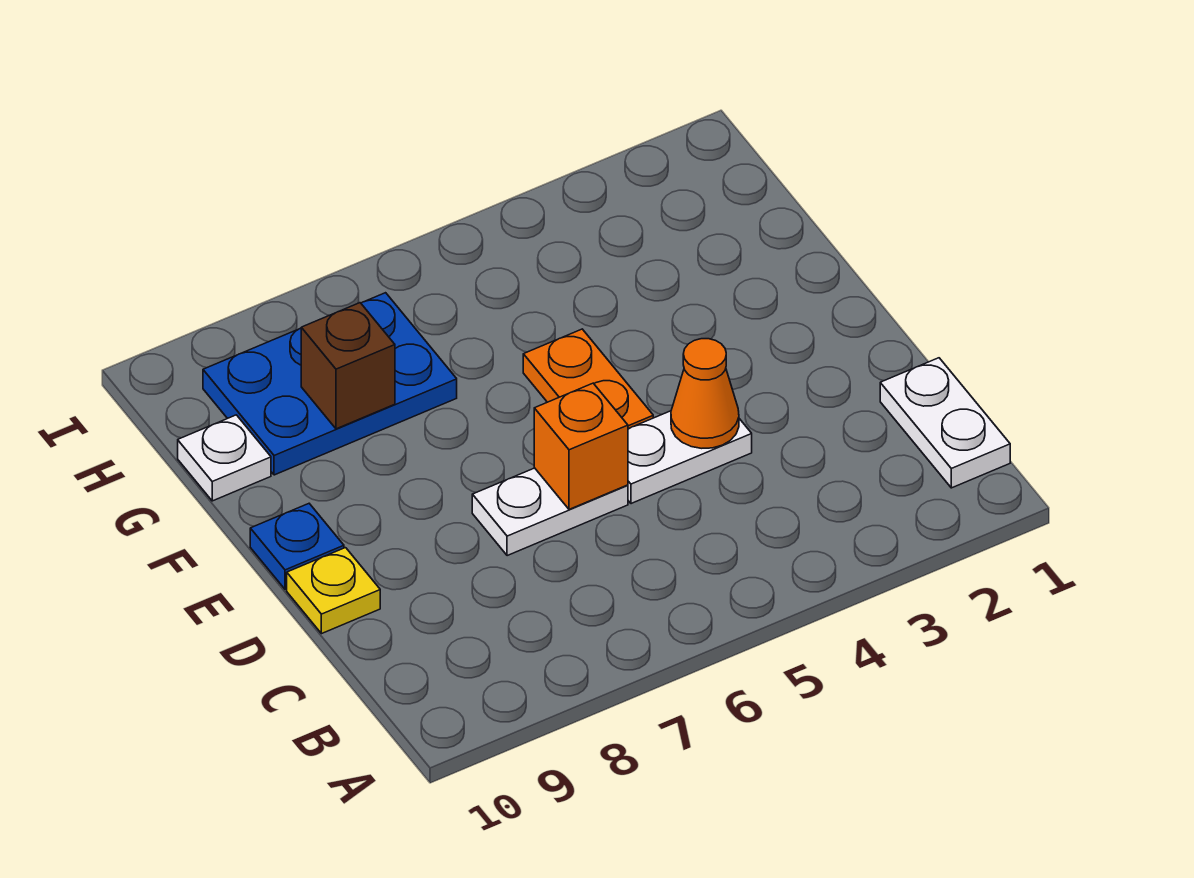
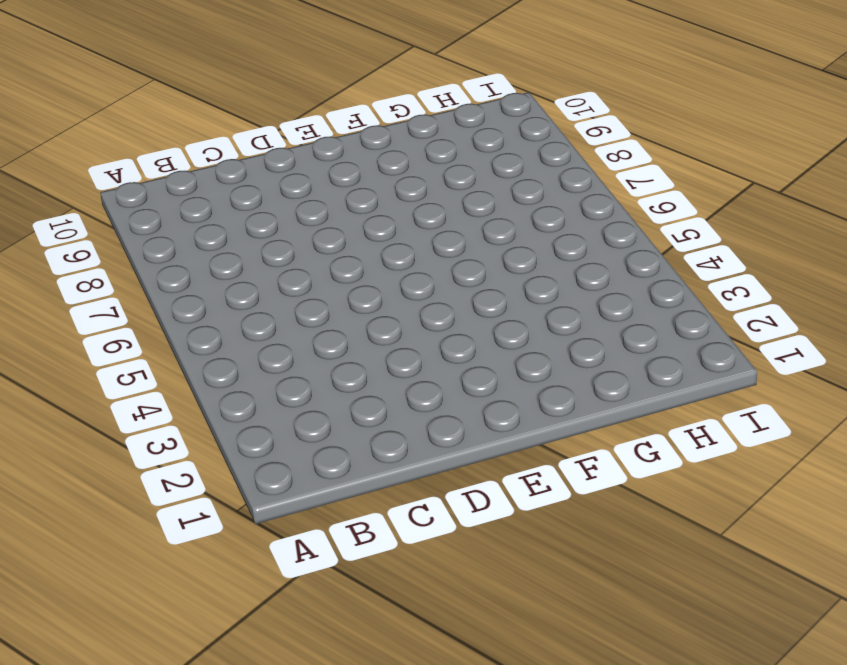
none -> white plate B1:C1 level 1
none -> white plate D4:D5 level 1

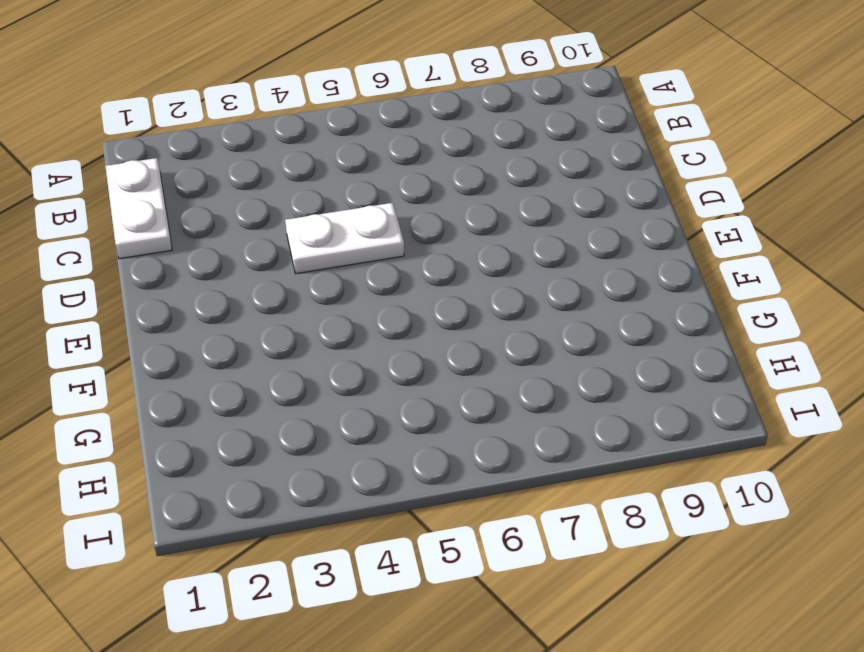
none -> white plate D6:D7 level 1
none -> yellow plate D10 level 1

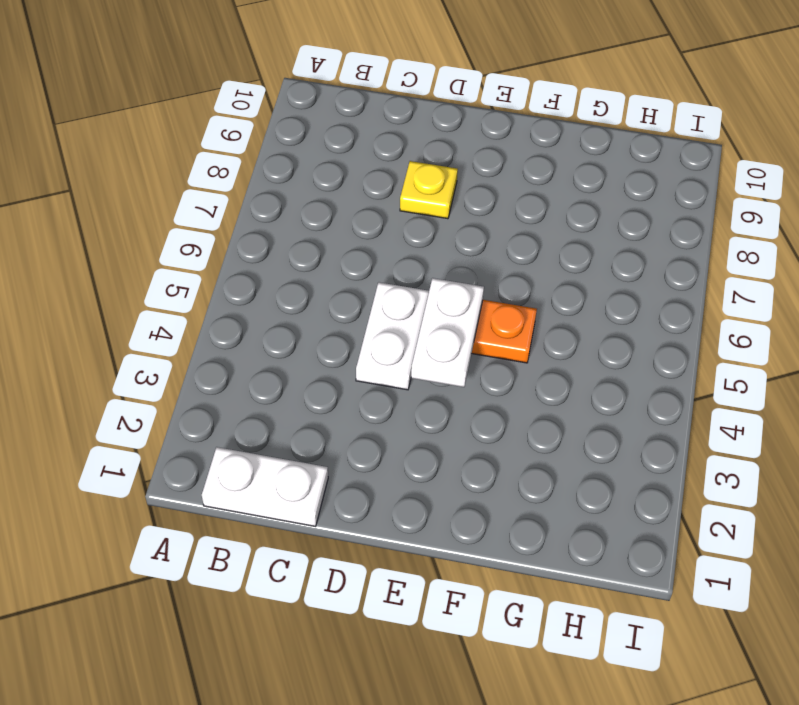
yellow plate D8 level 1 -> yellow plate D10 level 1
white plate E4:E5 level 2 -> white plate D6:D7 level 1
none -> blue plate E10 level 1
none -> blue plate G7:H9 level 1

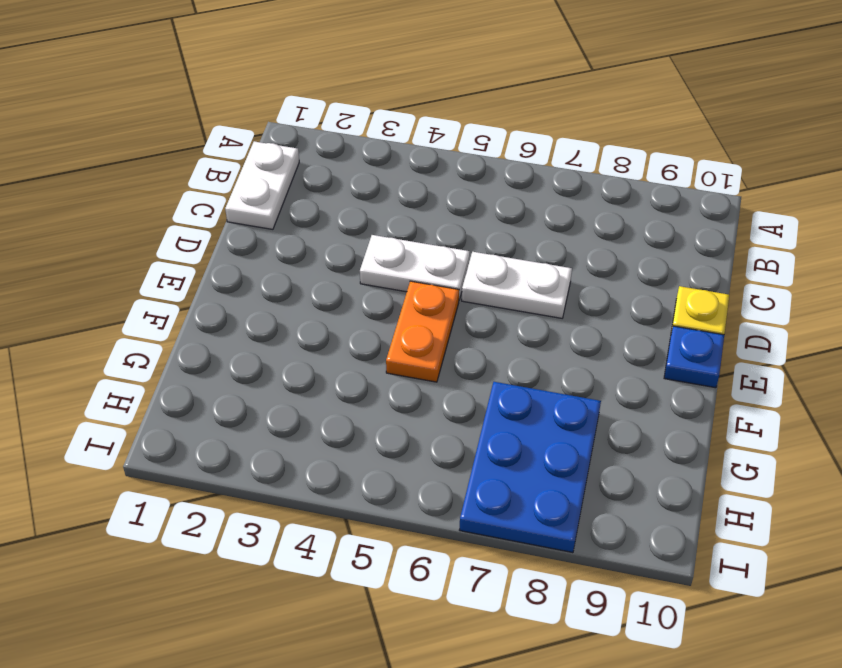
blue plate G7:I8 level 1 -> blue plate G7:H9 level 1
none -> white plate G10 level 1
none -> orange cone D4 level 2

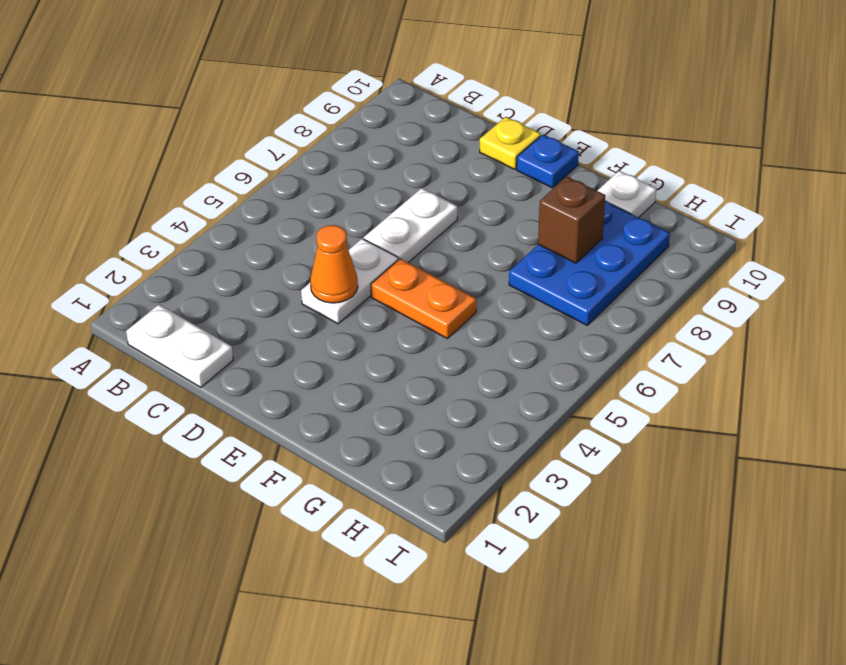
none -> orange brick D6 level 2

